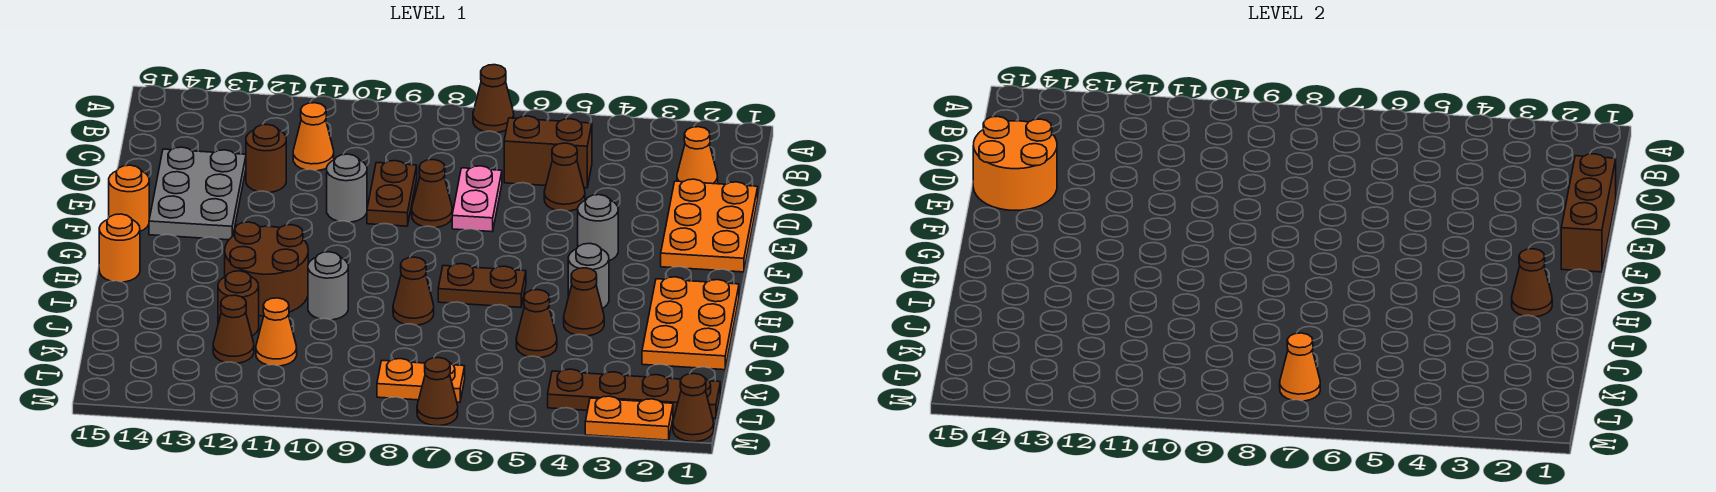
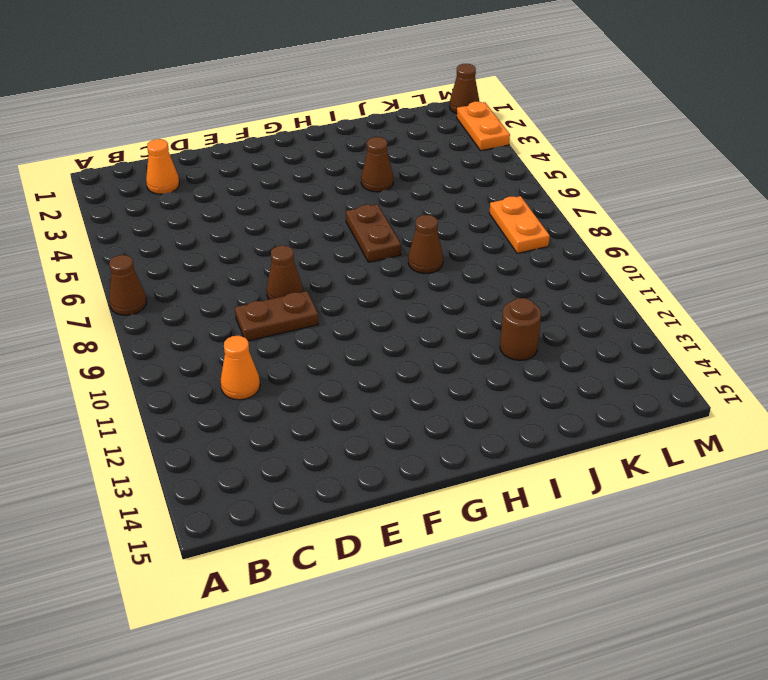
none -> brown brick C5:C6 level 1
none -> orange plate D1:F2 level 1
none -> brown cone D5 level 1
none -> pink plate D7:E7 level 1

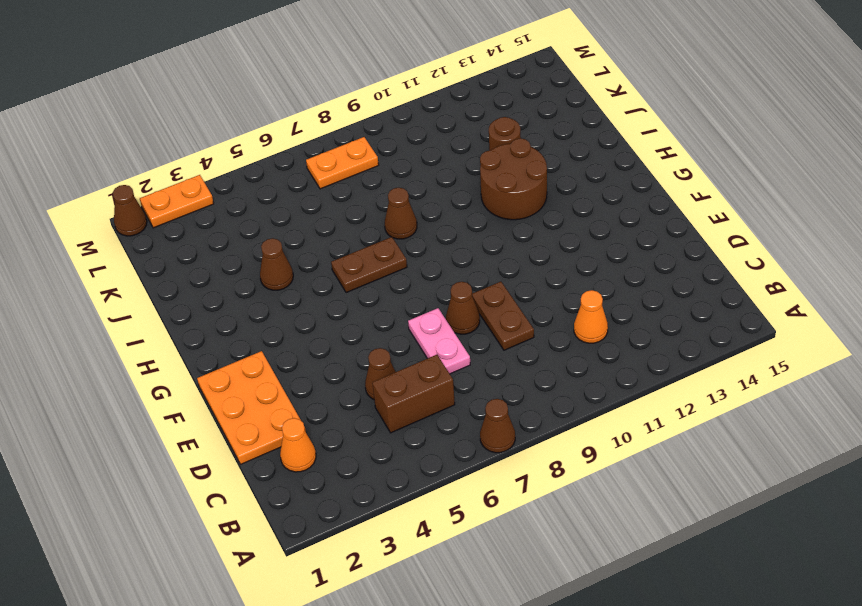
none -> brown round brick D12 level 1
none -> grey plate D13:F14 level 1
none -> grey round brick E10 level 1
none -> grey round brick F4 level 1

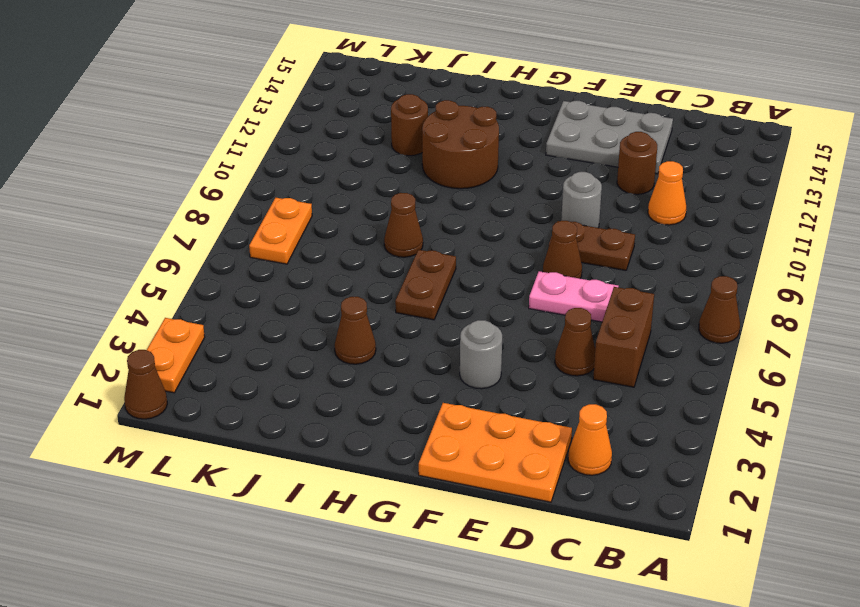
none -> orange round brick F15 level 1
none -> orange plate H1:J2 level 1
none -> grey round brick H4 level 1
none -> orange round brick H15 level 1

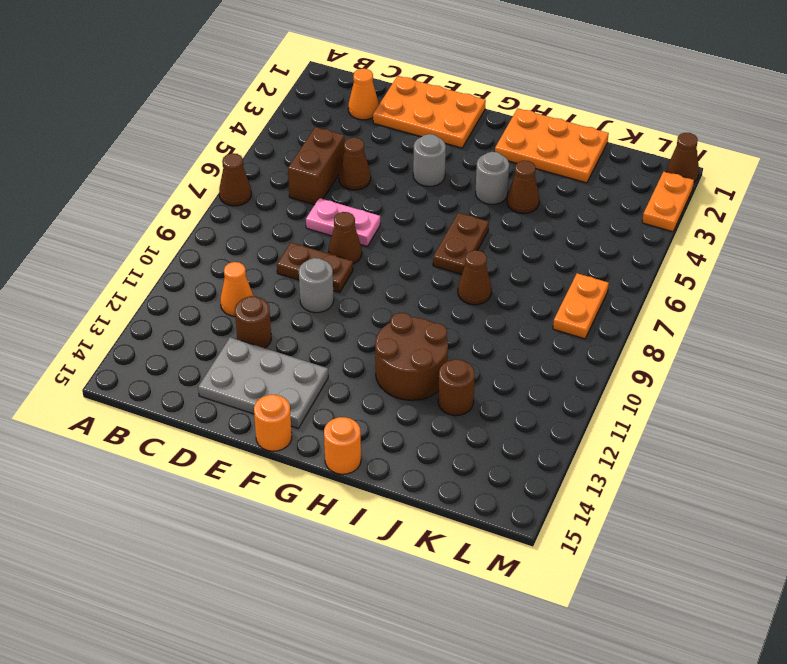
none -> grey round brick I10 level 1
none -> brown cone J5 level 1
none -> orange cone K11 level 1
none -> brown cone K12 level 1

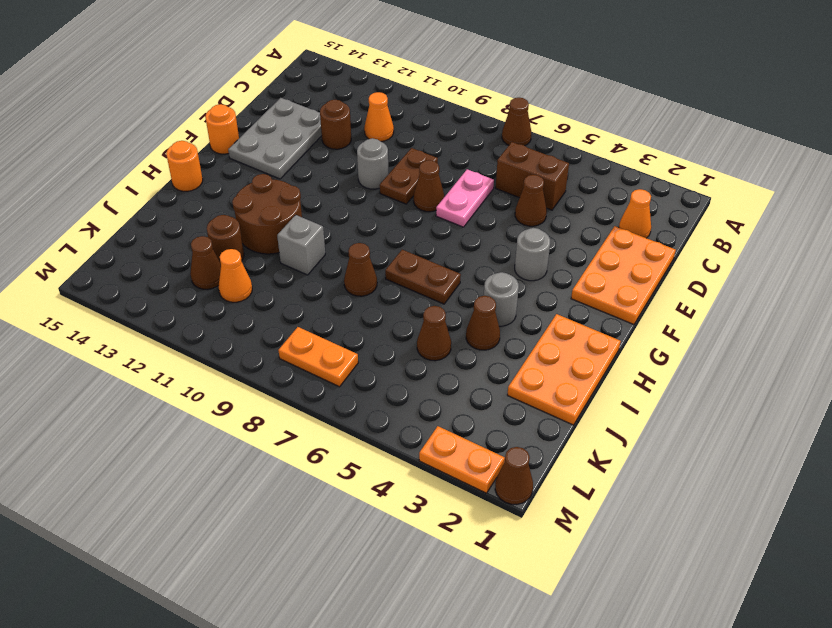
grey brick I10 level 1 -> grey round brick I10 level 1
none -> brown plate L1:L4 level 1
none -> brown cone M7 level 1
none -> brown brick D1:F1 level 2
none -> orange round brick D14:E15 level 2

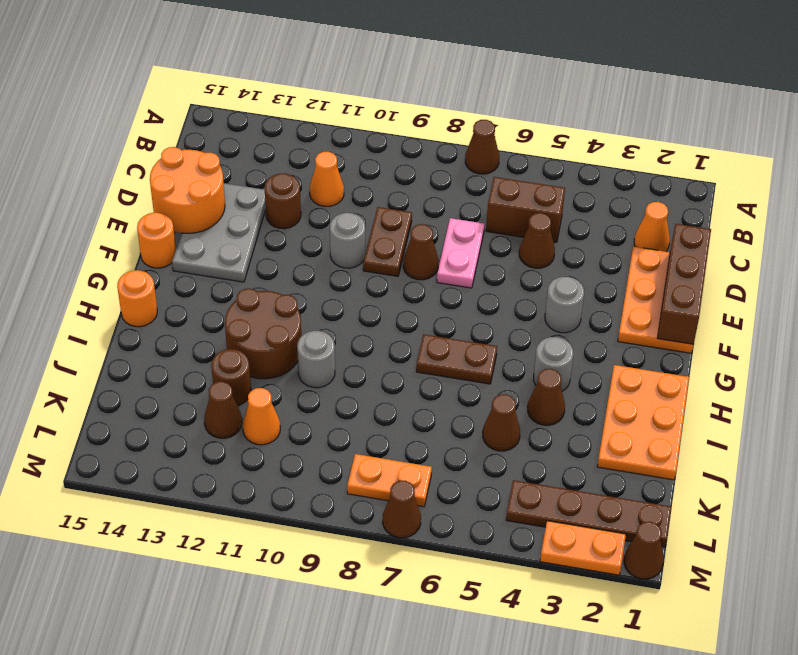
none -> brown cone I8 level 1
none -> brown cone H2 level 2
none -> orange cone L7 level 2

